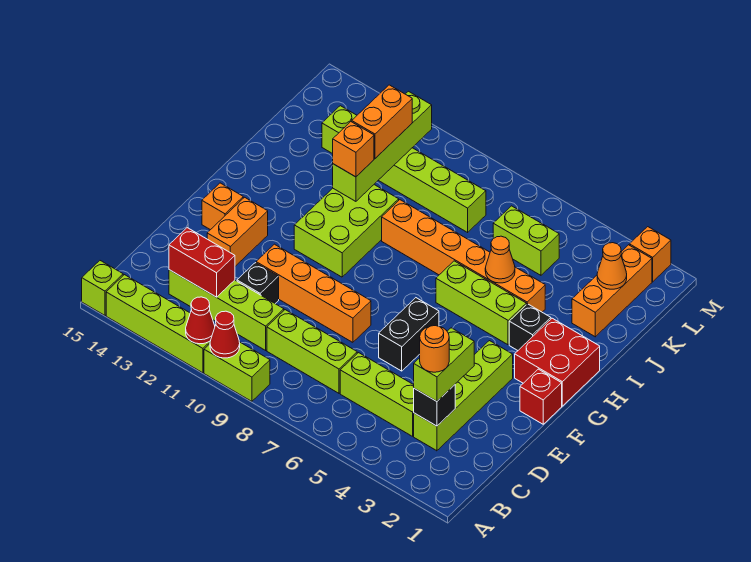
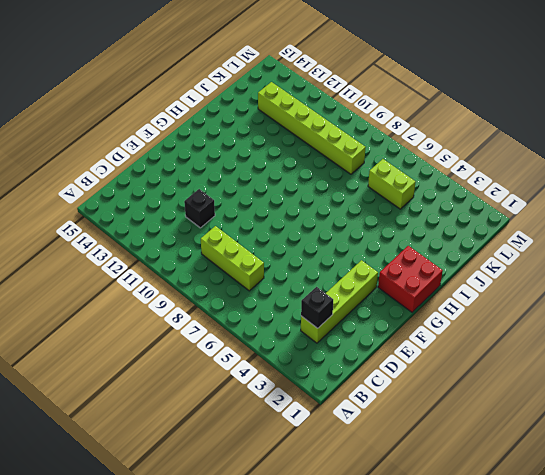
none -> lime brick A9:A10 level 1
none -> lime brick A11:A14 level 1
none -> lime brick A15 level 1
none -> lime brick C4:C6 level 1

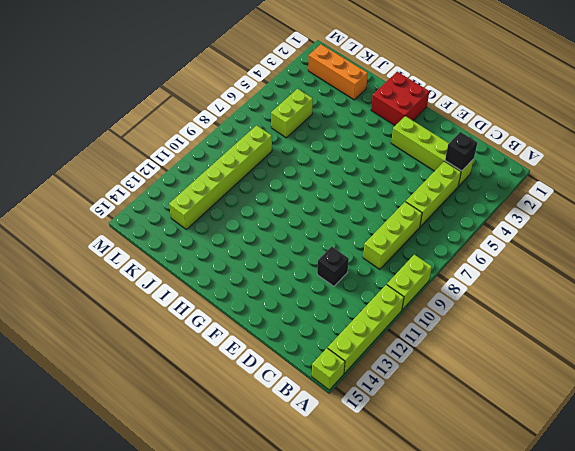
none -> lime brick C10:C13 level 1
none -> black brick E6:F6 level 1
none -> orange brick E8:E11 level 1
none -> orange brick E13:F13 level 1

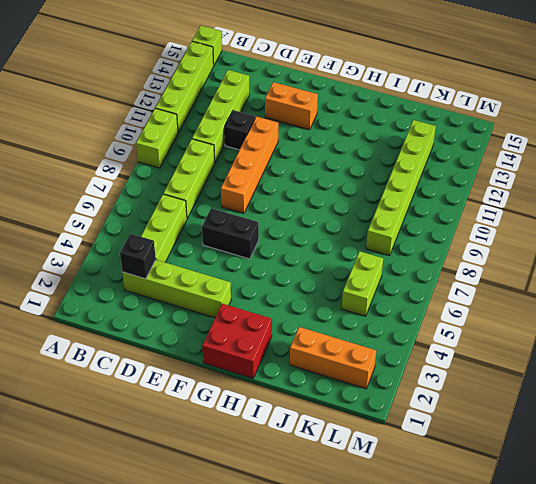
none -> red brick F1 level 1
none -> orange brick F14 level 1
none -> lime brick G10:I11 level 1
none -> black brick H3 level 1

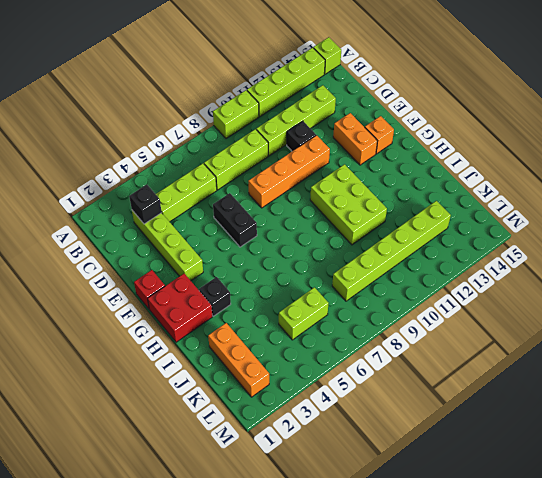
none -> lime brick H4:H6 level 1
none -> orange brick I4:I9 level 1
none -> orange brick M2 level 1
none -> red cone A10 level 2

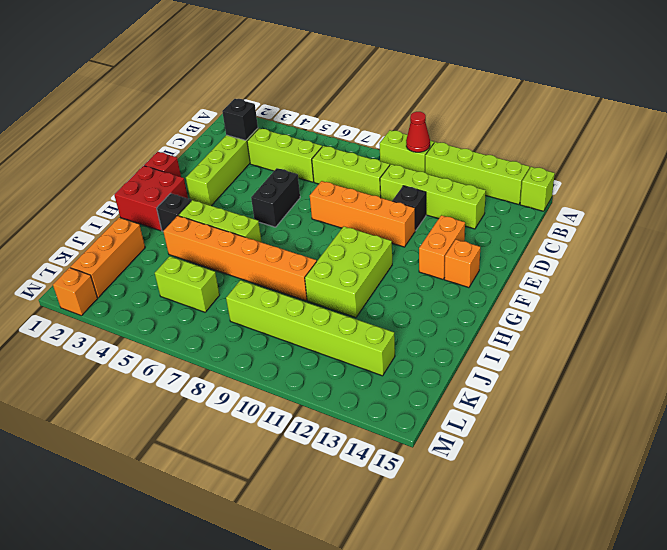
none -> red cone A11 level 2
none -> red brick C12:C13 level 2
none -> orange cone I5 level 2
none -> lime brick I11:L11 level 2

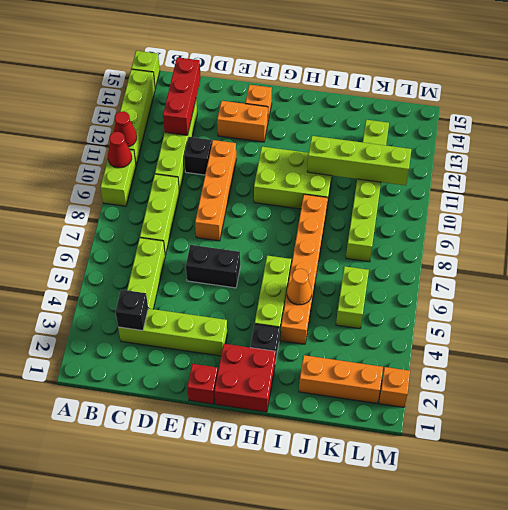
red brick C12:C14 level 2 -> red brick C12:C13 level 2
none -> orange cone K2 level 2
none -> lime brick C3:D3 level 3
none -> orange brick I11 level 3
none -> orange brick J11:K11 level 3

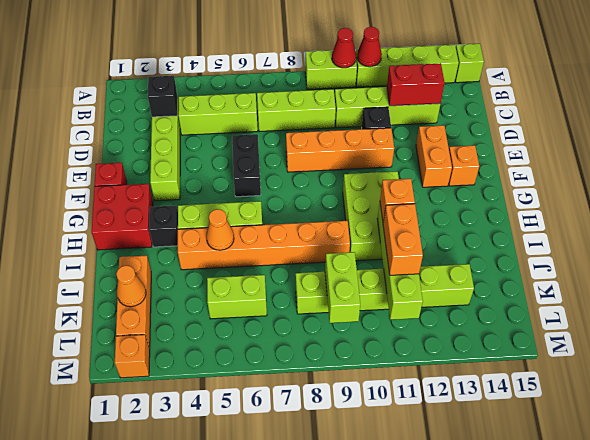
lime brick K9:L9 level 2 -> lime brick C3:D3 level 3
none -> orange round brick C3 level 4

